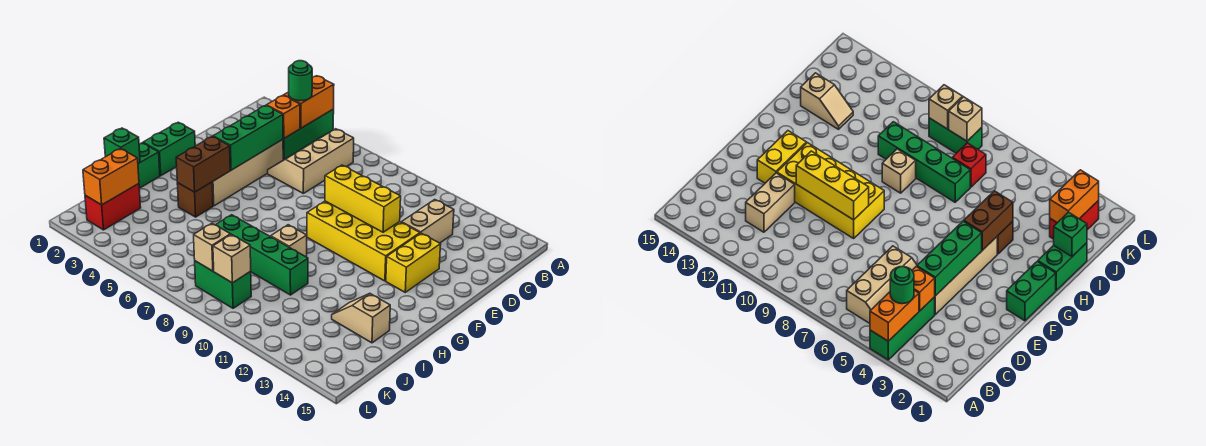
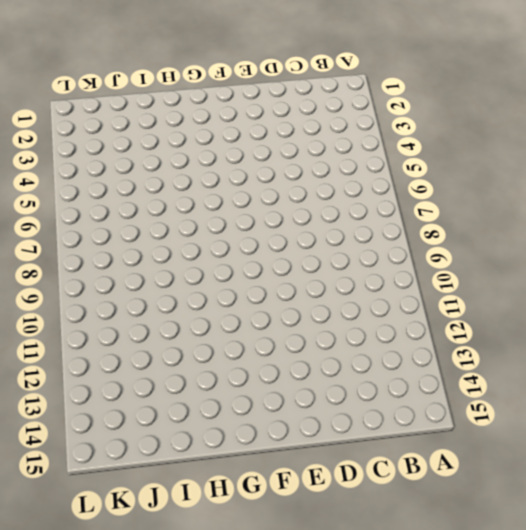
none -> green brick A4:C4 level 1
none -> tan slope B5:D6 level 1 top 6
none -> tan brick C12:D12 level 1

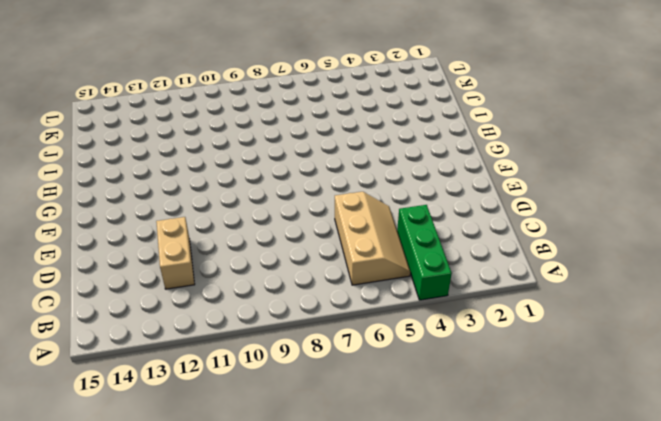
none -> tan brick D4:G4 level 1
none -> yellow brick E9:F12 level 1
none -> yellow brick E13:F13 level 1

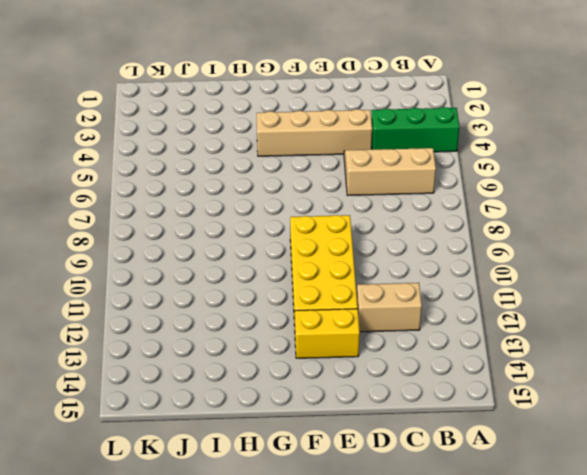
none -> green brick F1:G1 level 1
none -> green brick H1:I1 level 1
none -> brown brick H4 level 1

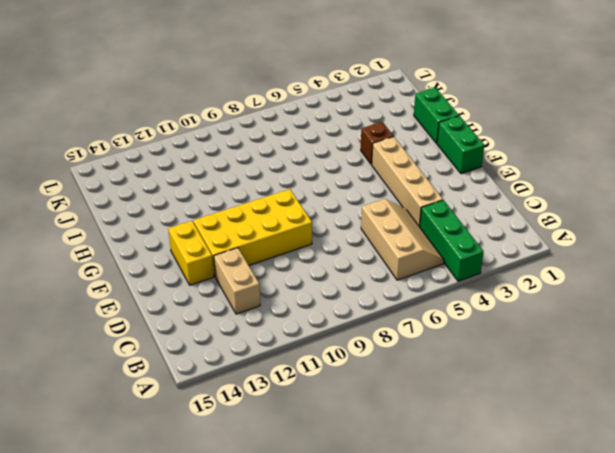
none -> tan brick H9 level 1
none -> green brick I7:I10 level 1
none -> tan slope I13:I14 level 1 top 14

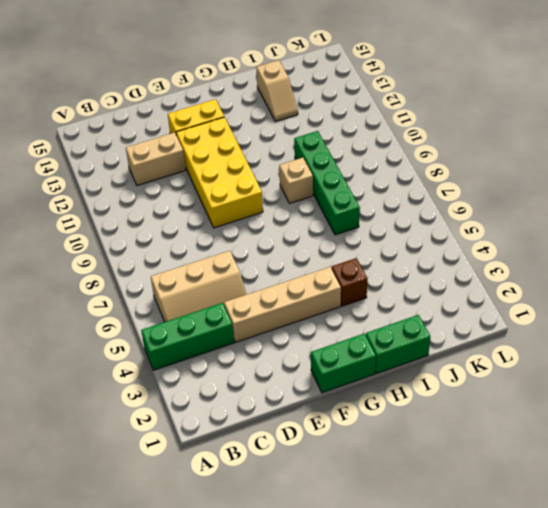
none -> red brick J2:K2 level 1
none -> red brick J7 level 1
none -> green brick K8:K9 level 1

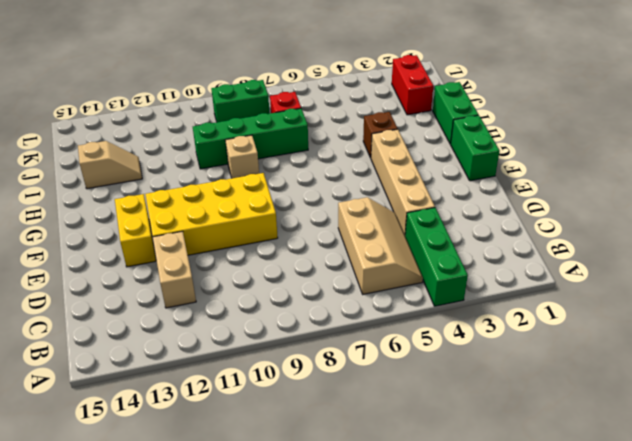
none -> orange brick A4:B4 level 2
none -> orange brick C4 level 2
none -> green brick D4:F4 level 2

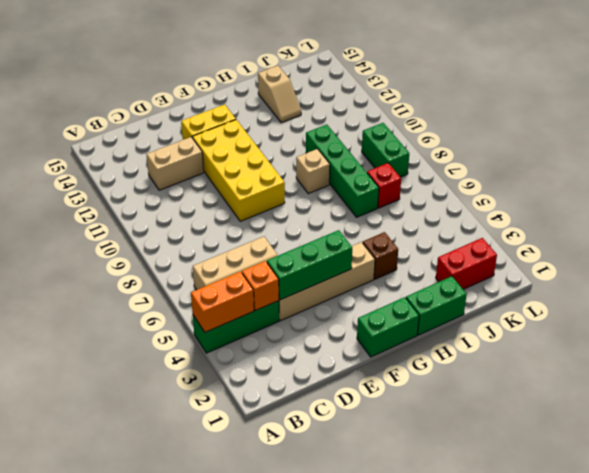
none -> yellow brick E9:E11 level 2
none -> brown brick G4:H4 level 2
none -> green brick I1 level 2

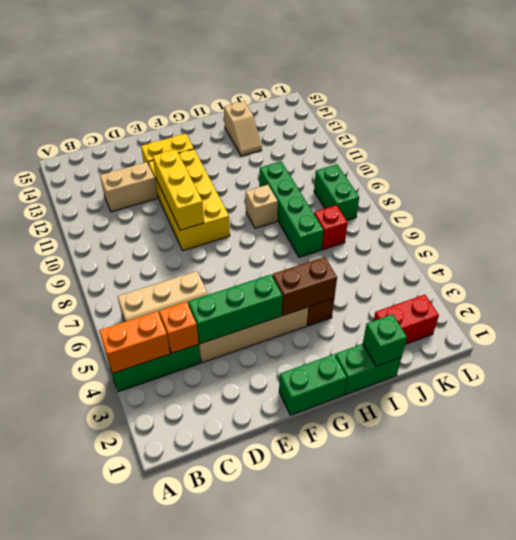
none -> orange brick J2:K2 level 2
none -> tan brick K8 level 2
none -> tan brick K9 level 2

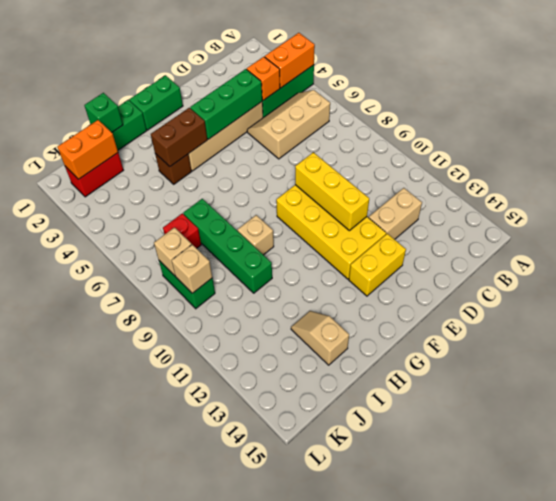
none -> green round brick B4 level 3

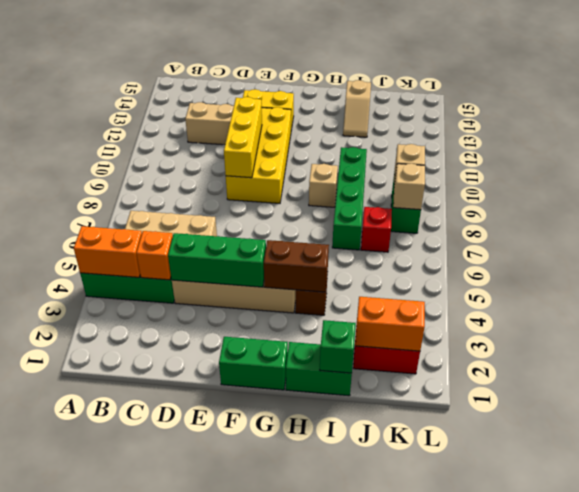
none -> green round brick B4 level 3

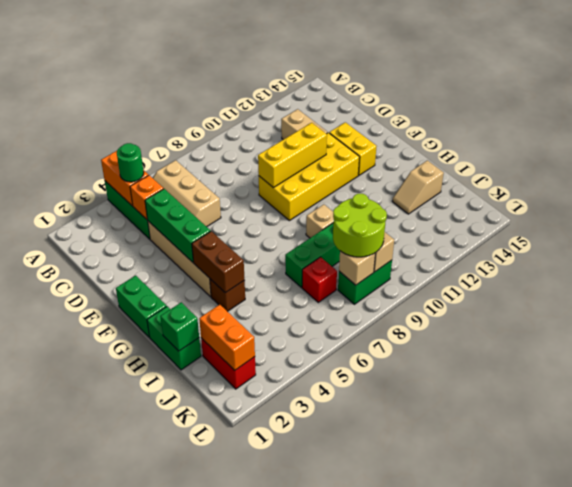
lime round brick J8:K9 level 3 -> none

